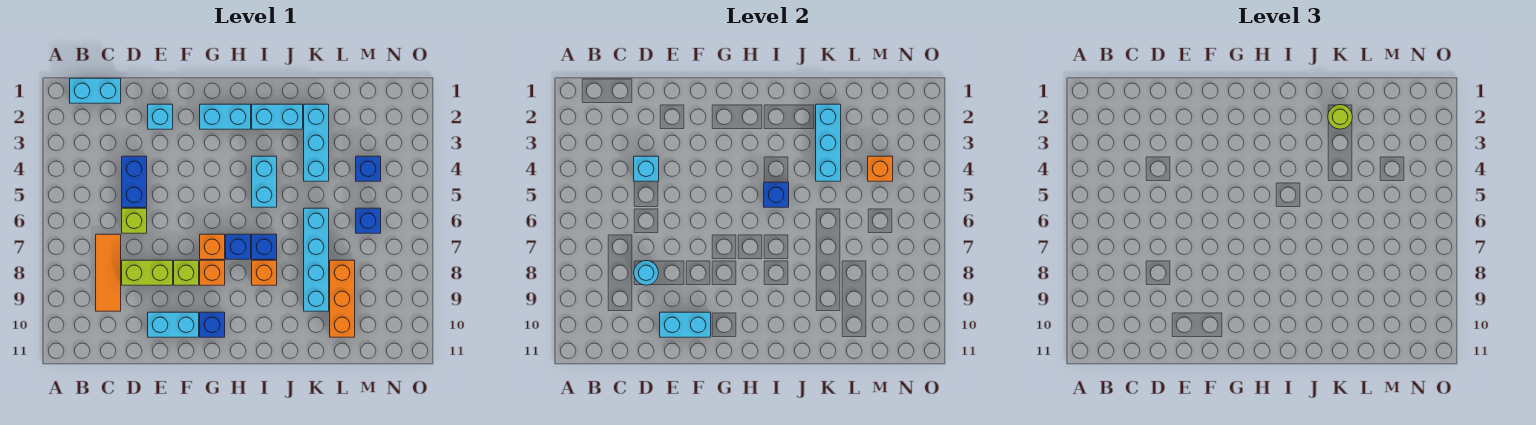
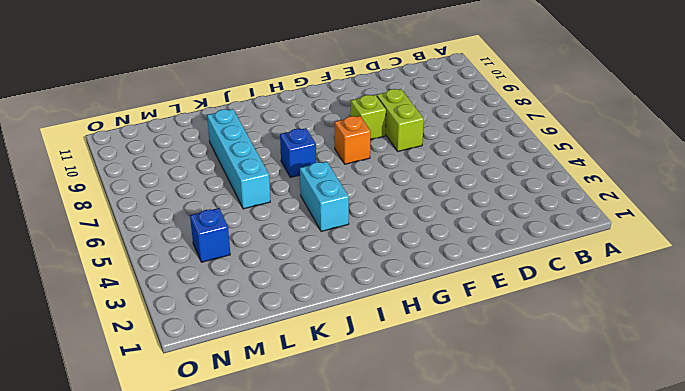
lime brick E7:E8 level 1 -> lime brick D8:E8 level 1
none -> cyan brick B1:C1 level 1
none -> orange tile C7:C9 level 1
none -> blue brick D4:D5 level 1

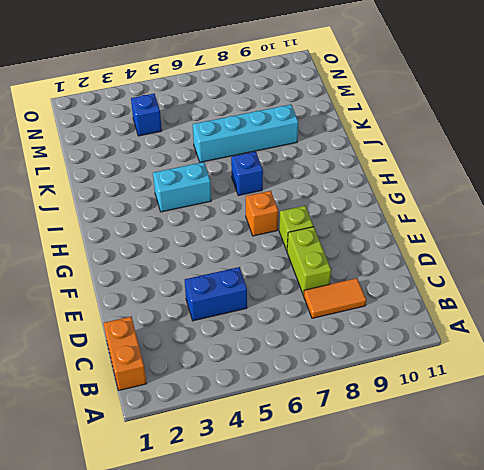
orange brick B1:C1 level 1 -> cyan brick B1:C1 level 1
orange tile C8:C9 level 1 -> orange tile C7:C9 level 1
none -> lime brick D6 level 1
none -> cyan brick E2 level 1
none -> cyan brick E10:F10 level 1

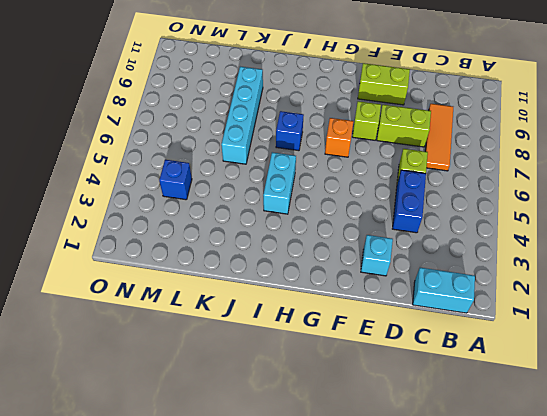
lime brick E10:F10 level 1 -> cyan brick E10:F10 level 1
none -> cyan brick G2:H2 level 1
none -> orange brick G8 level 1
none -> blue brick G10 level 1

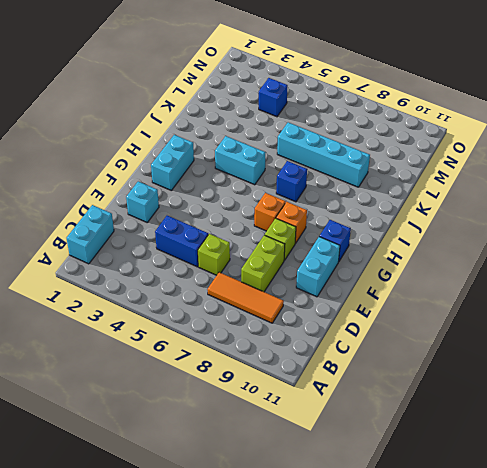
none -> blue brick H7 level 1
none -> cyan brick I2:J2 level 1
none -> orange brick I8 level 1

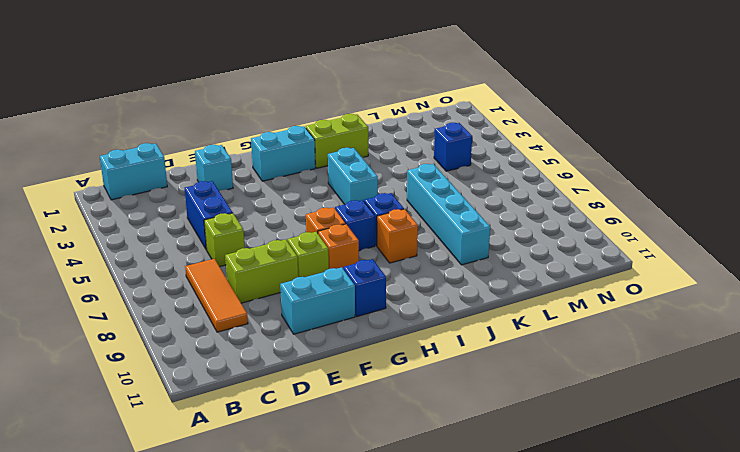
lime brick I2:J2 level 1 -> cyan brick I2:J2 level 1
none -> cyan brick K2:K4 level 1
none -> orange brick L8:L10 level 1
none -> blue brick M6 level 1

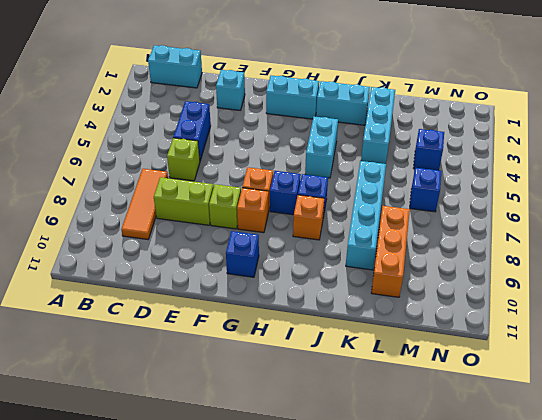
none -> cyan brick E10:F10 level 1
none -> cyan brick D4 level 2
none -> cyan round brick D8 level 2

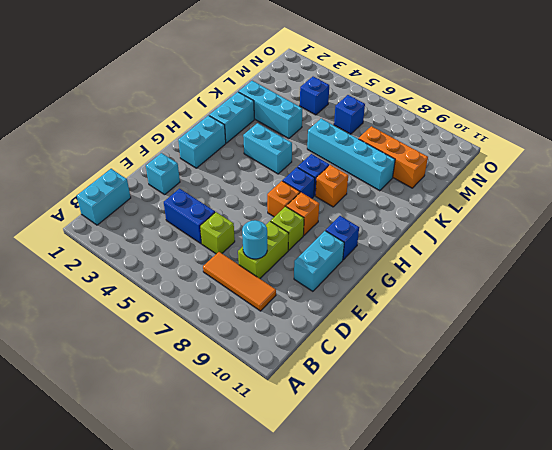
none -> cyan brick D4 level 2
none -> cyan brick E10:F10 level 2
none -> blue brick I5 level 2

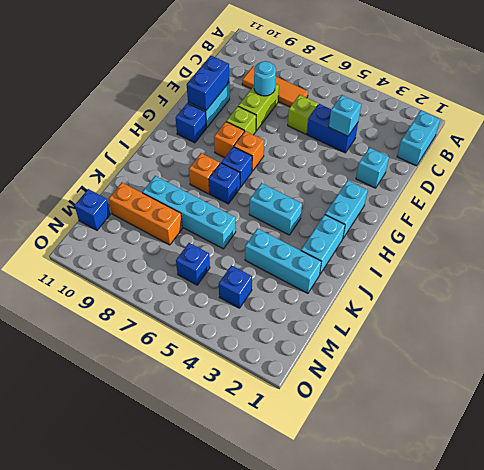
blue brick E10:F10 level 2 -> cyan brick E10:F10 level 2
blue brick M11 level 1 -> blue brick I5 level 2
none -> cyan brick K2:K4 level 2
none -> orange brick M4 level 2
none -> lime round brick K2 level 3

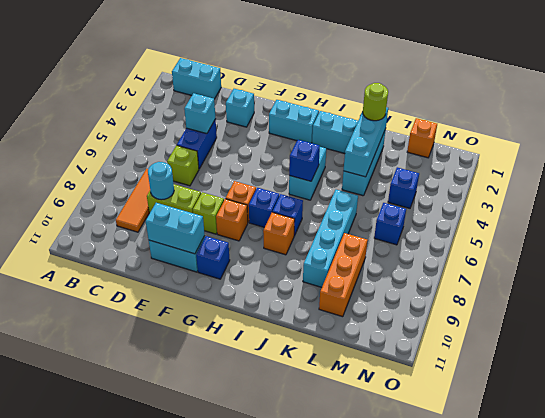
orange brick M1 level 1 -> orange brick M4 level 2

